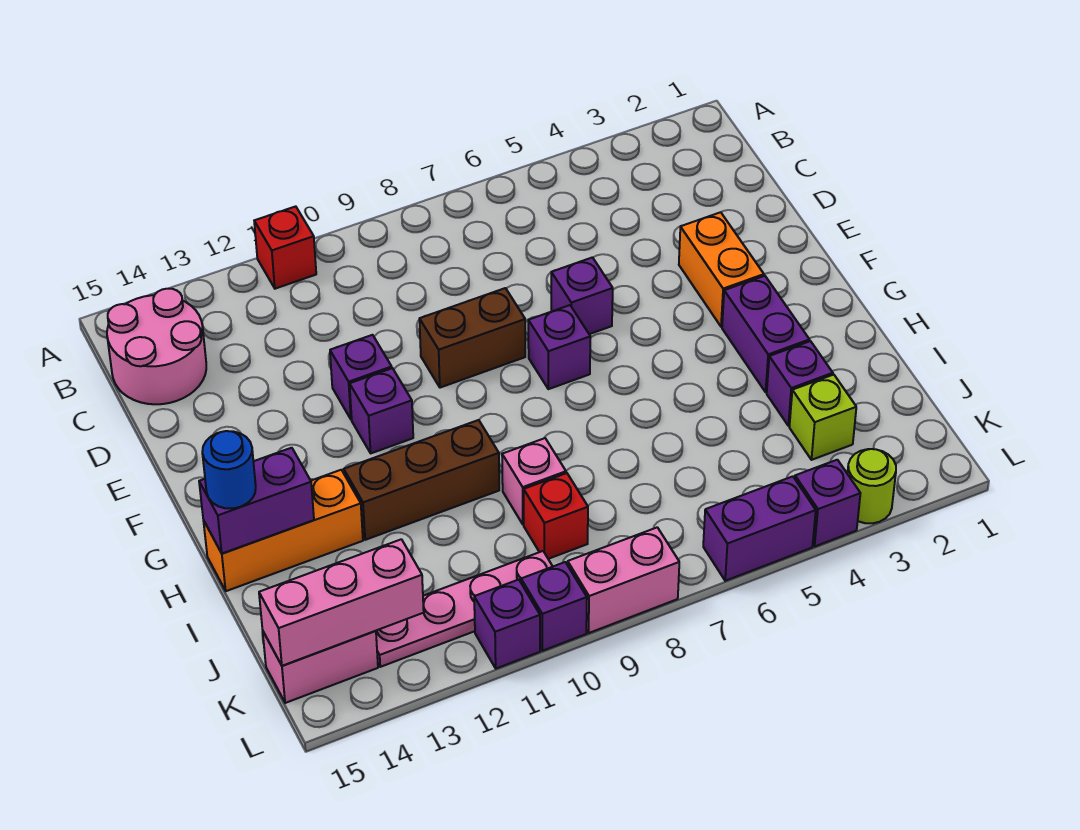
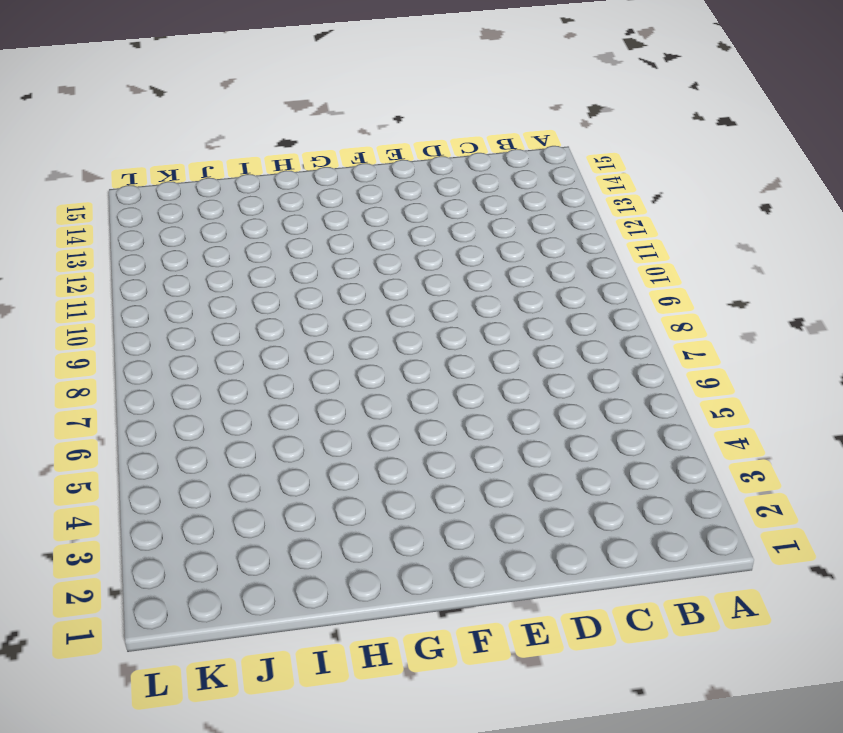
none -> red brick A11 level 1
none -> pink round brick B14:C15 level 1
none -> orange brick E3:F3 level 1

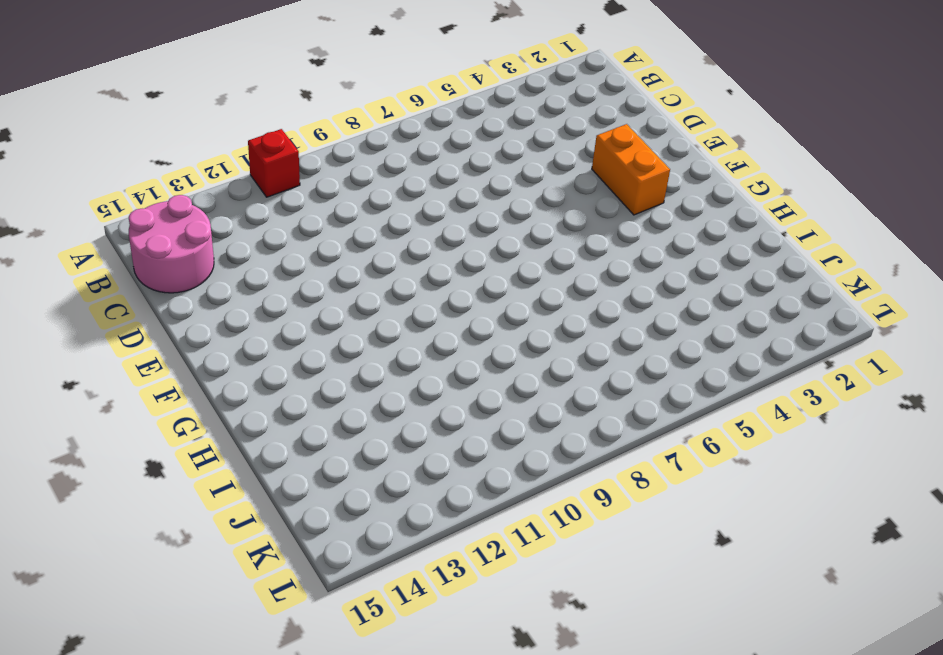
none -> purple brick E6 level 1
none -> brown brick E8:E9 level 1
none -> purple brick E11 level 1

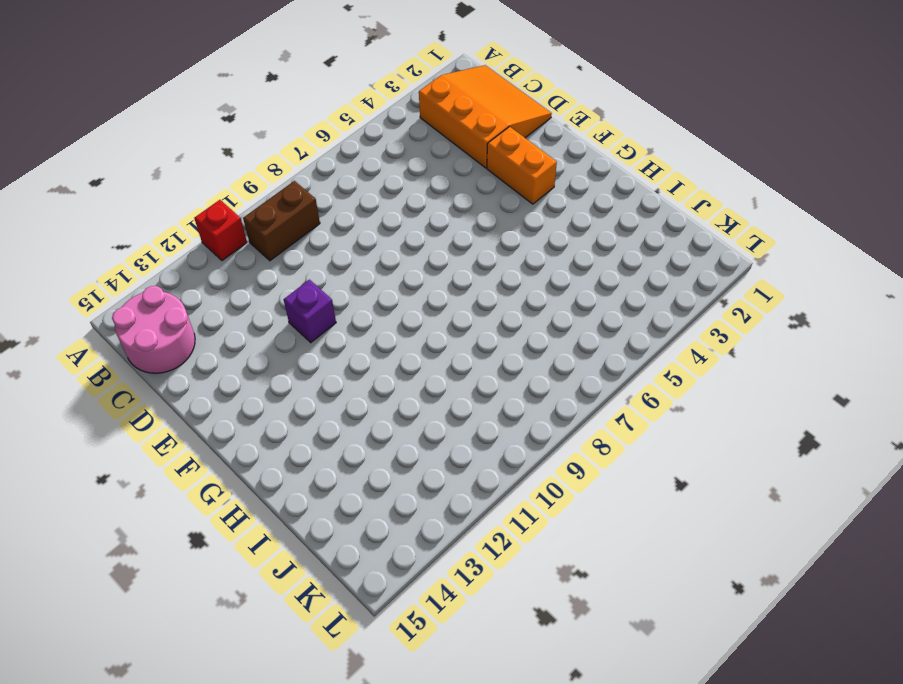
orange slope B1:D3 level 1 top 3 -> none
brown brick B9:B10 level 1 -> brown brick E8:E9 level 1
none -> purple brick E6 level 1
none -> purple brick F7 level 1
none -> purple brick F11 level 1

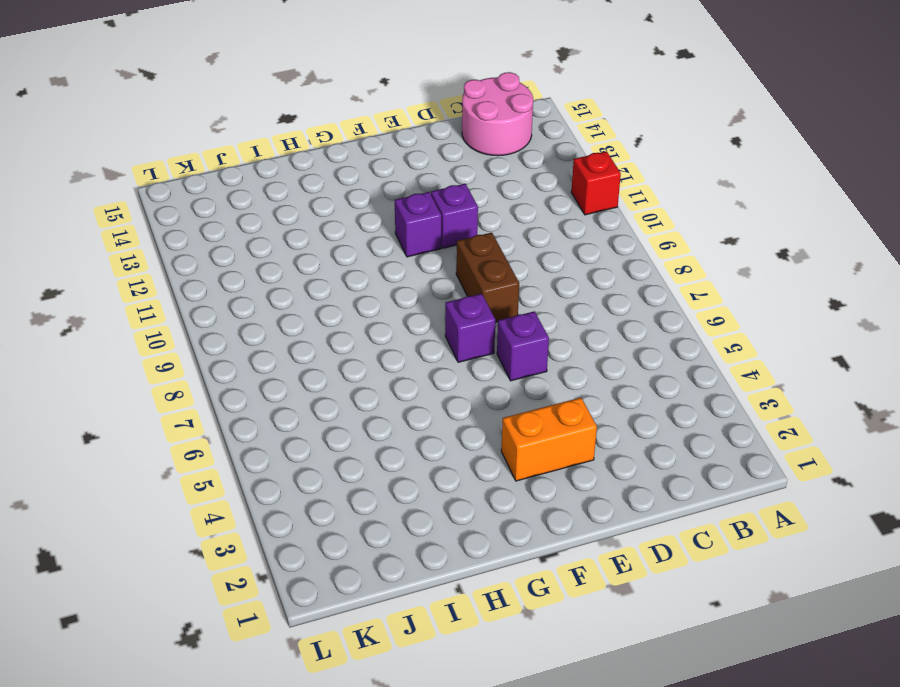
none -> purple brick G3:H3 level 1
none -> brown brick H10:H12 level 1
none -> orange brick H13:H15 level 1

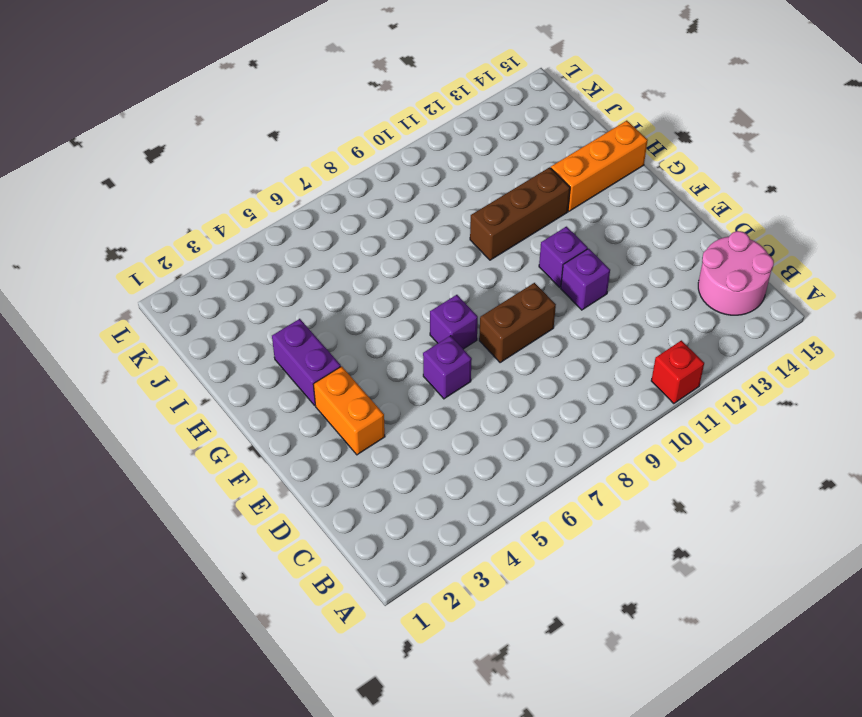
none -> purple brick I3 level 1
none -> pink brick I9 level 1
none -> lime brick J3 level 1

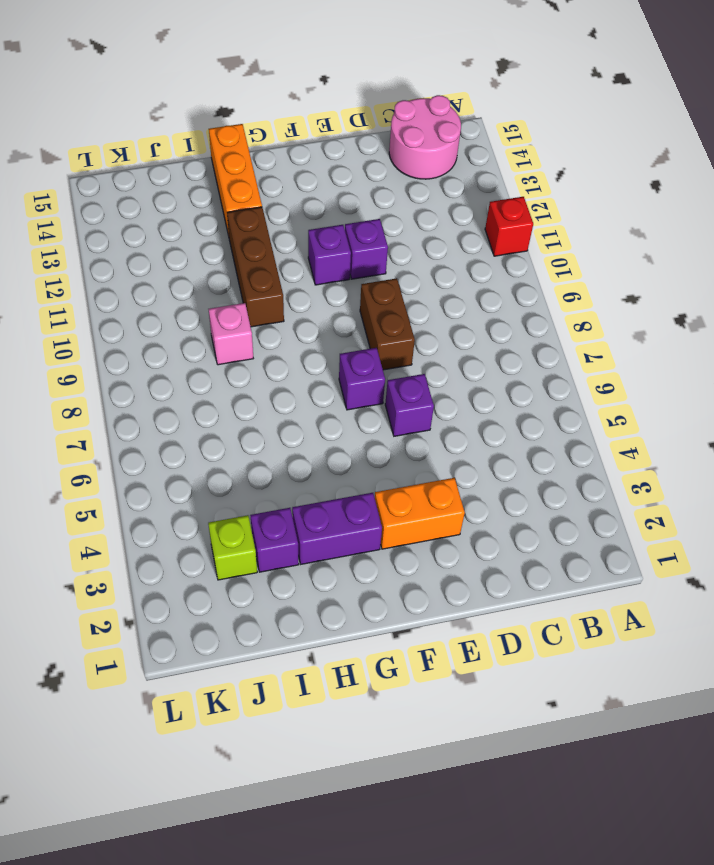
none -> red brick J9 level 1
none -> pink plate K10:K13 level 1
none -> pink brick K14:K15 level 1

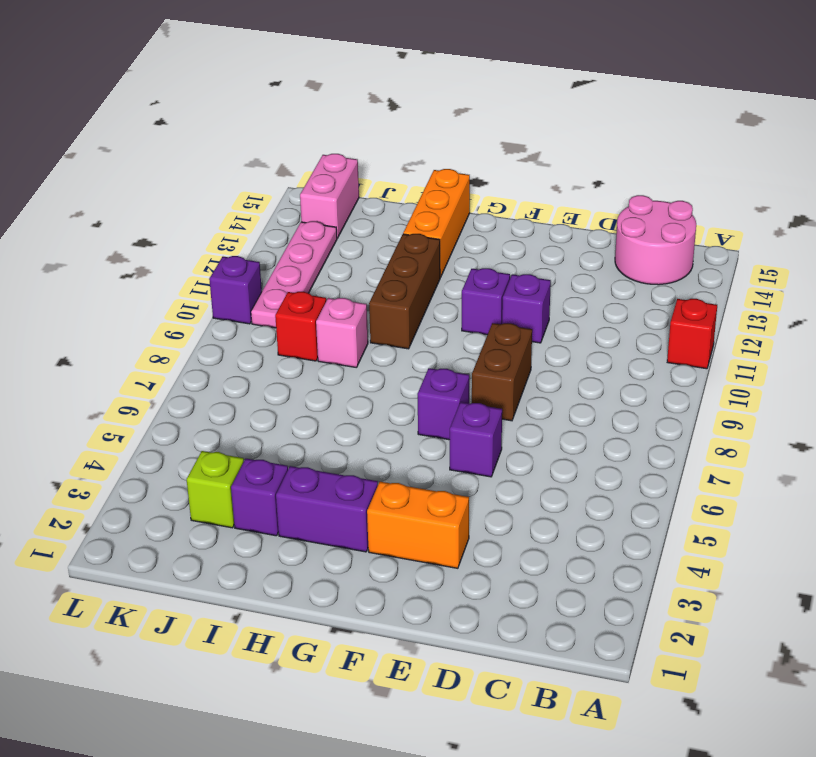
none -> lime round brick L3 level 1
none -> purple brick L4 level 1
none -> purple brick L5:L6 level 1

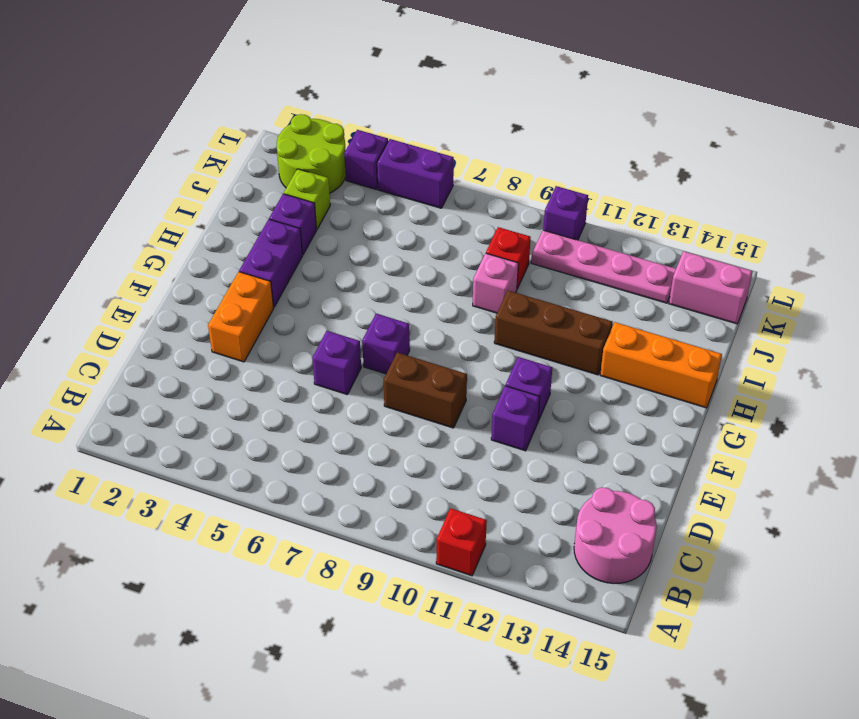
lime round brick K2:L3 level 1 -> lime round brick L3 level 1
none -> pink brick L8:L9 level 1
none -> purple brick L11 level 1
none -> purple brick H14:H15 level 2

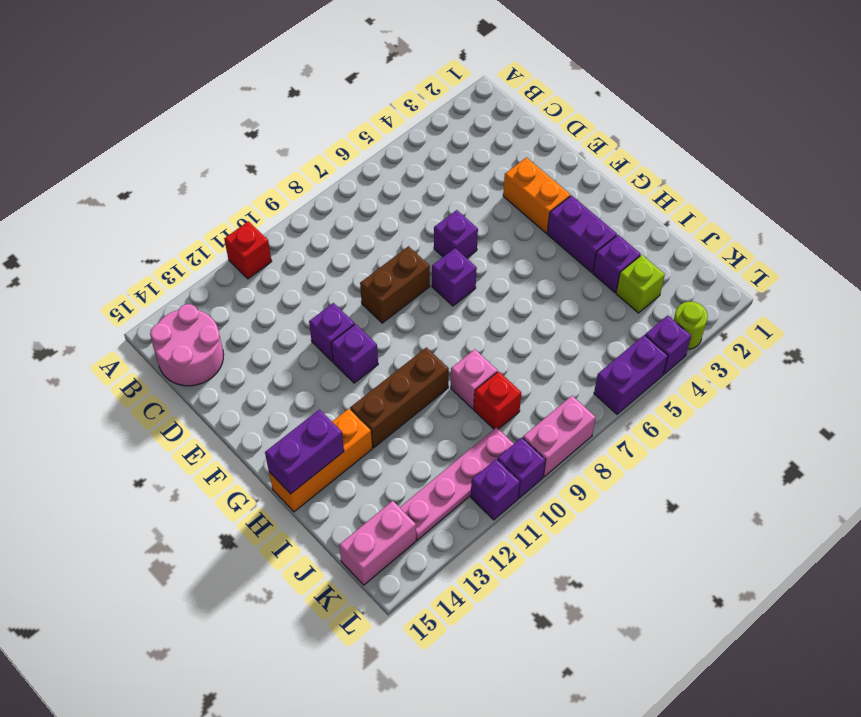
none -> pink brick K13:K15 level 2
none -> blue round brick H15 level 3

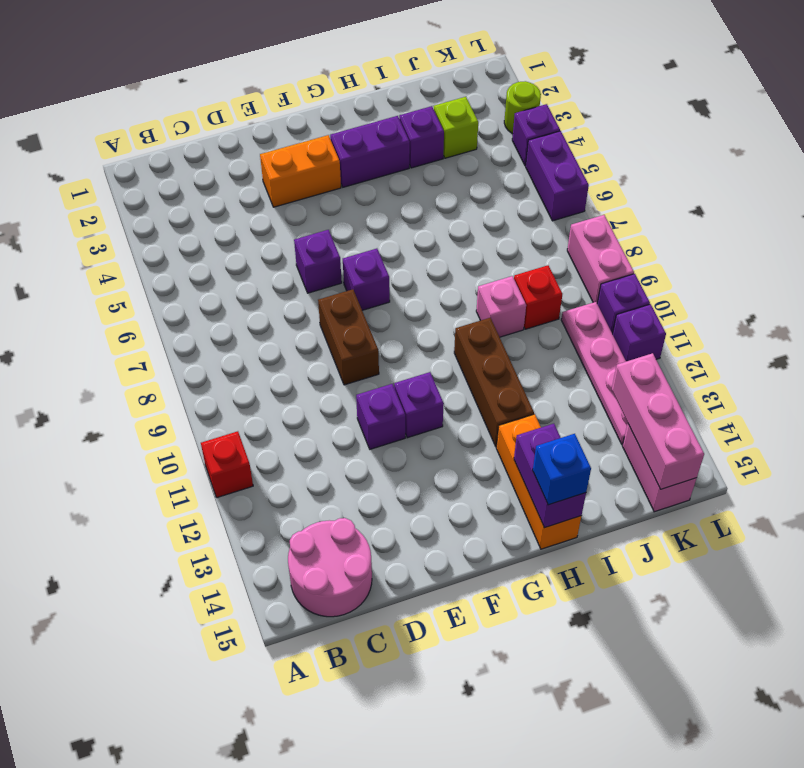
blue brick H15 level 3 -> blue round brick H15 level 3

